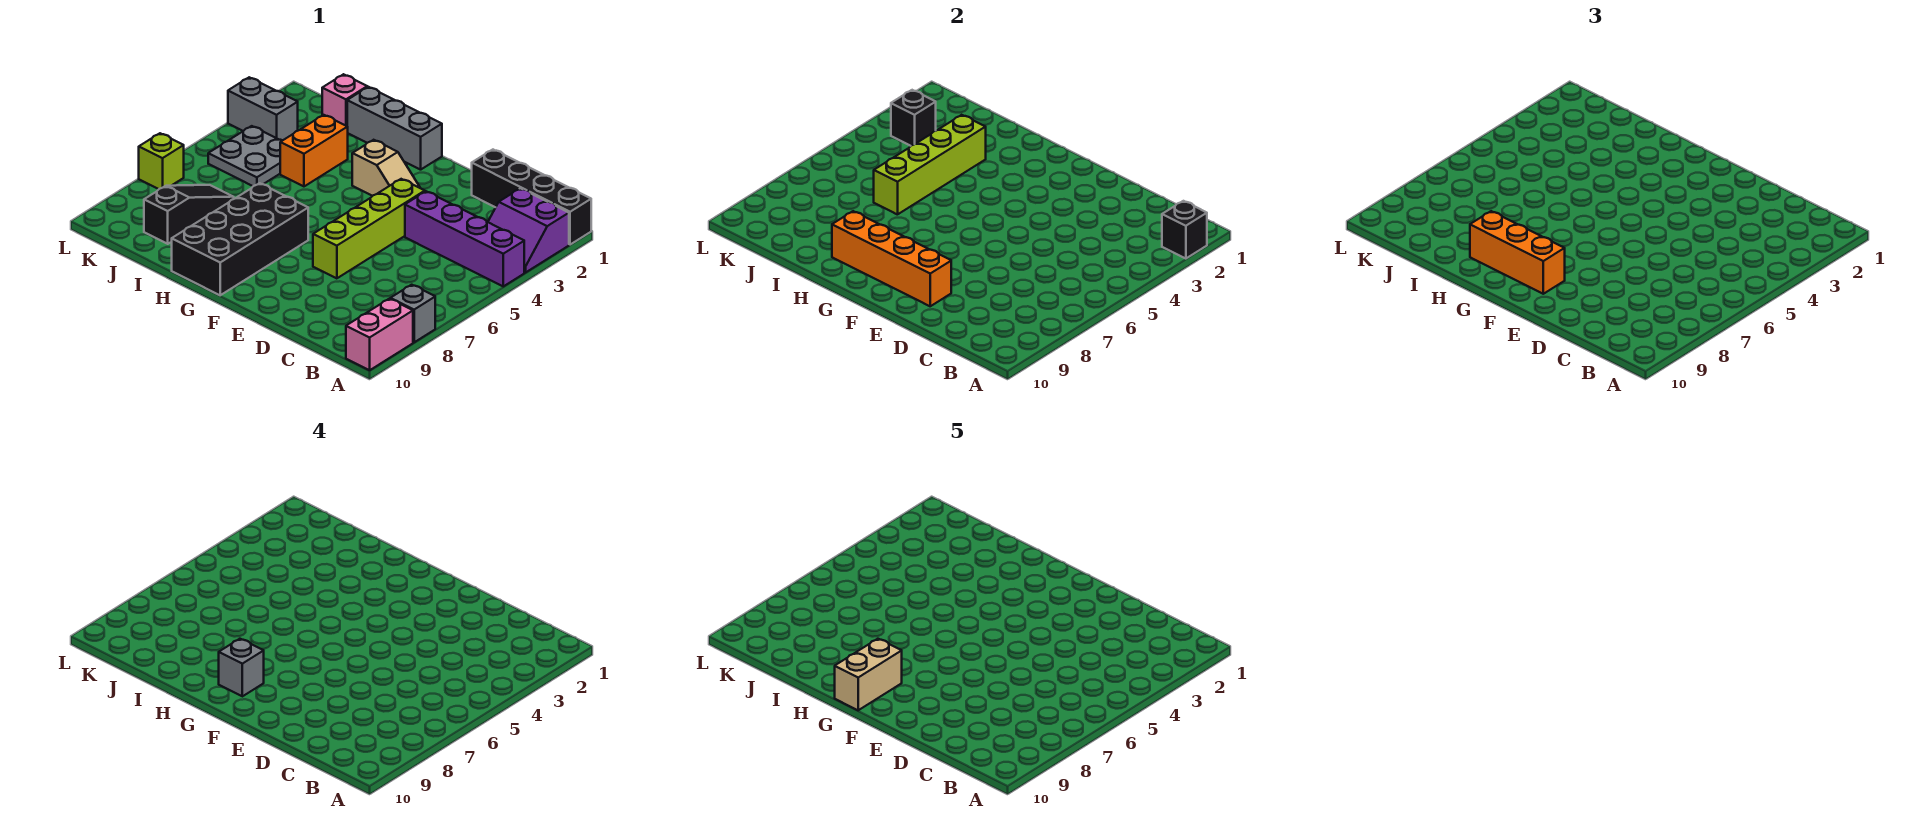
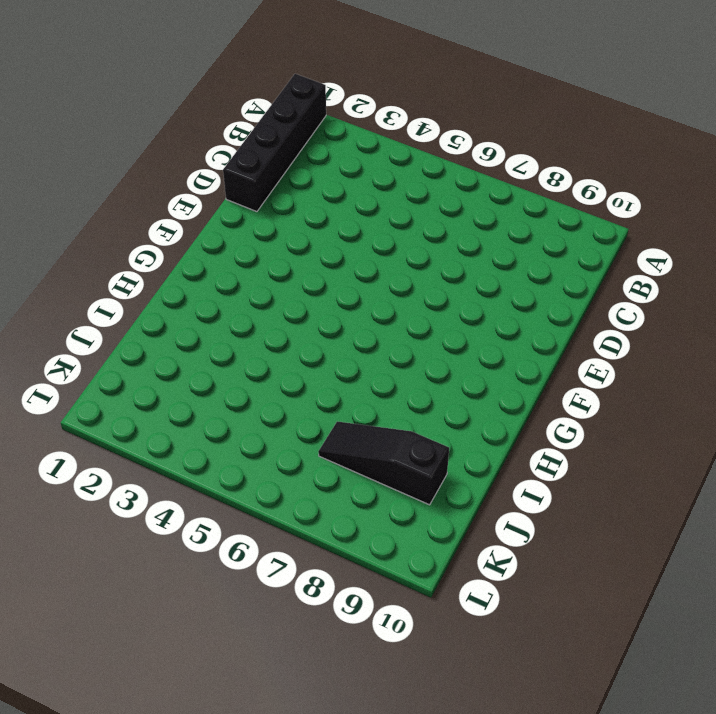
none -> purple slope A2:B3 level 1 top 2
none -> purple brick A4:D4 level 1
none -> grey brick A8 level 1

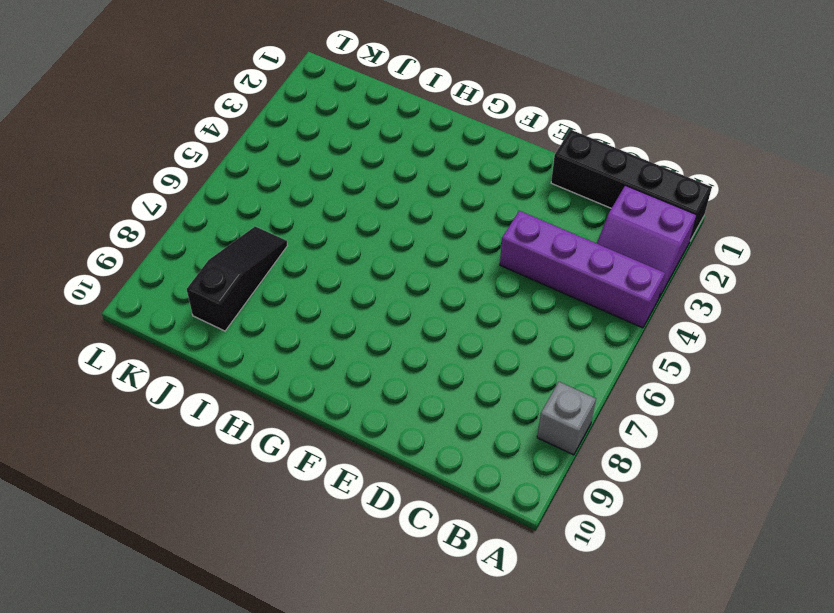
none -> pink brick A9:A10 level 1
none -> lime brick E4:E7 level 1
none -> tan slope F3:G3 level 1 top G

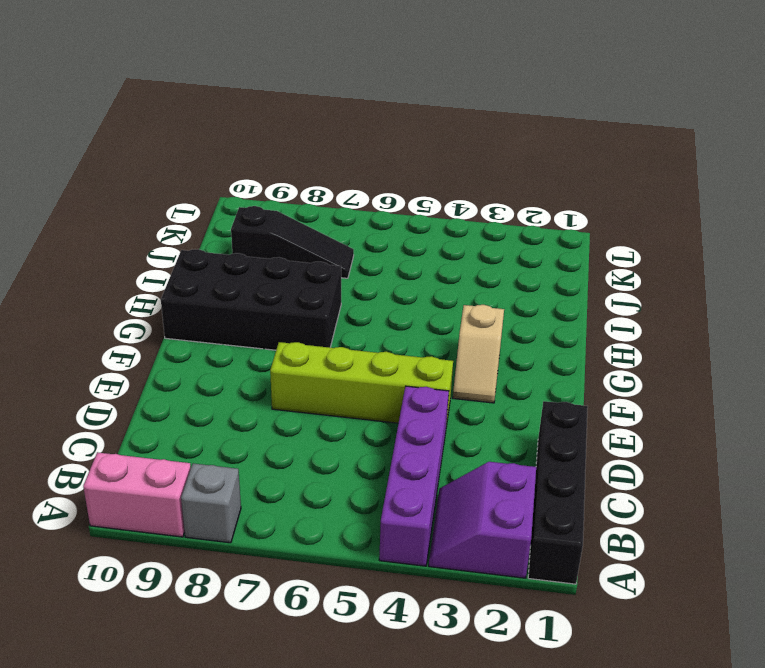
none -> grey brick G1:I1 level 1
none -> orange brick I3:I4 level 1
none -> pink brick J1 level 1

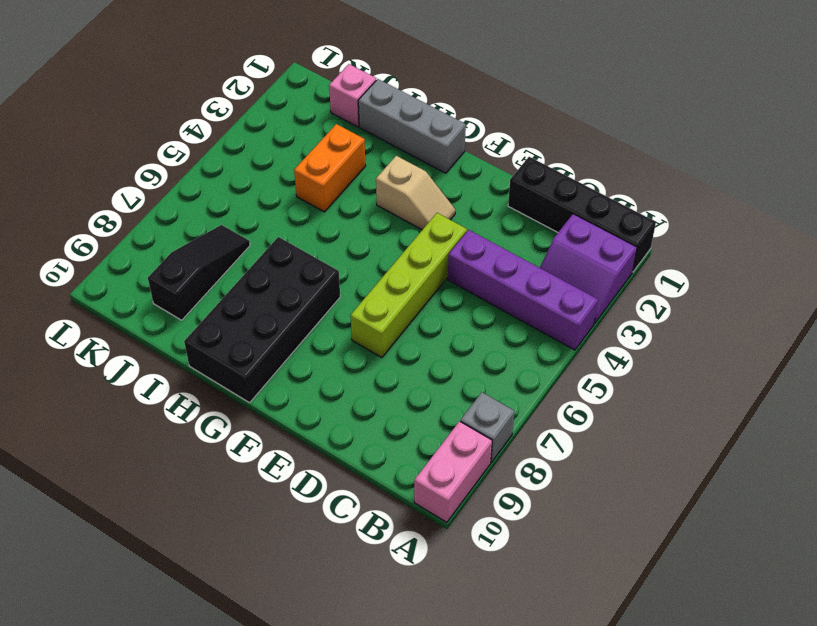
none -> grey plate J4:K5 level 1
none -> grey brick K3:L3 level 1
none -> lime brick L7 level 1

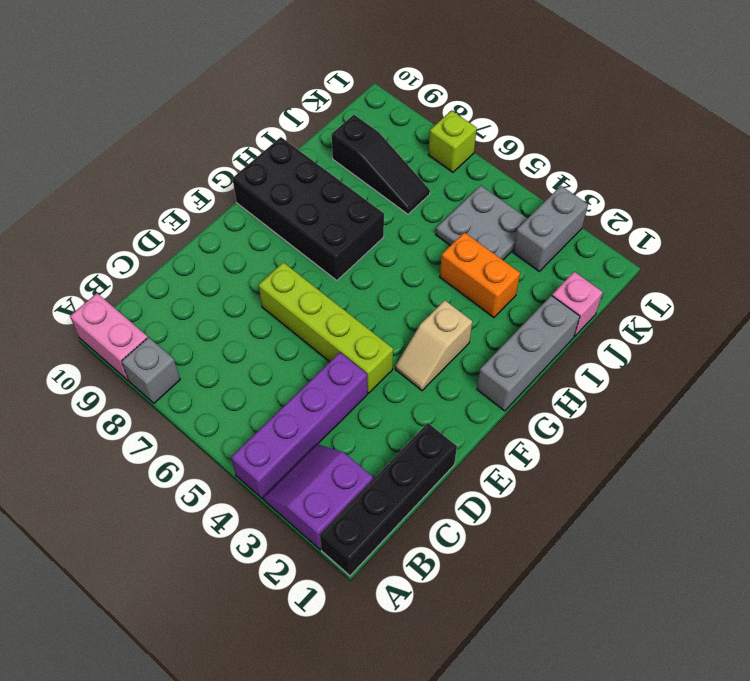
none -> black brick A2 level 2
none -> orange brick E9:H9 level 2
none -> lime brick I3:I6 level 2

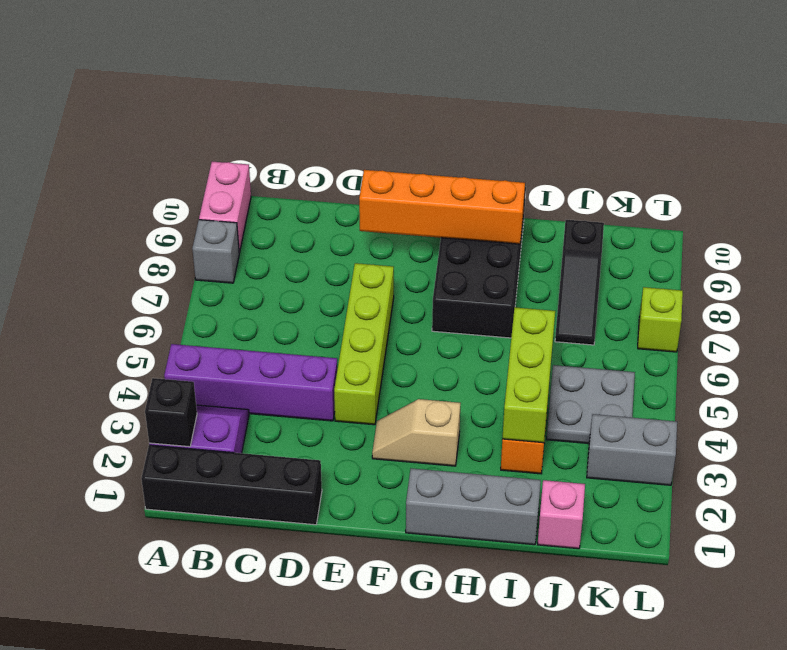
lime brick I3:I5 level 2 -> lime brick I3:I6 level 2
none -> black brick K3 level 2
none -> orange brick F9:H9 level 3
none -> grey brick G9 level 4

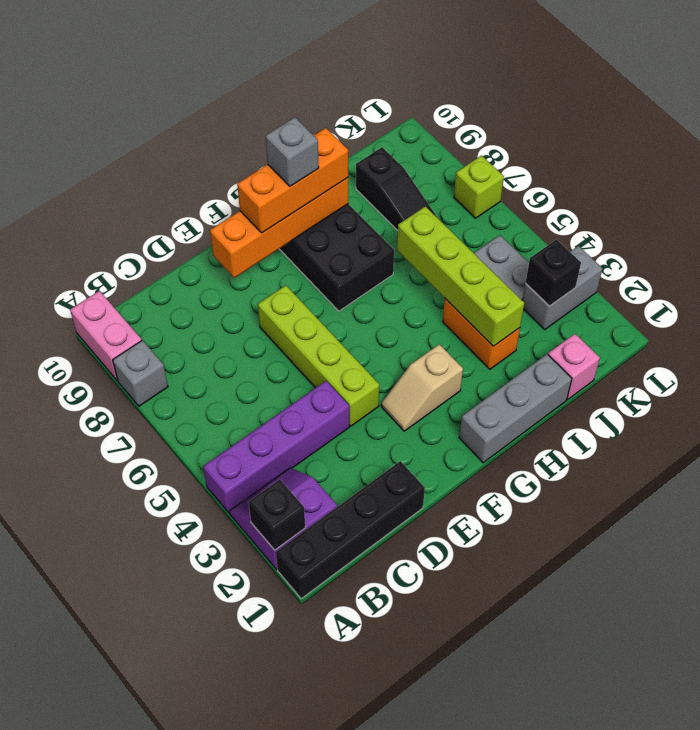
none -> tan brick G9:G10 level 5

